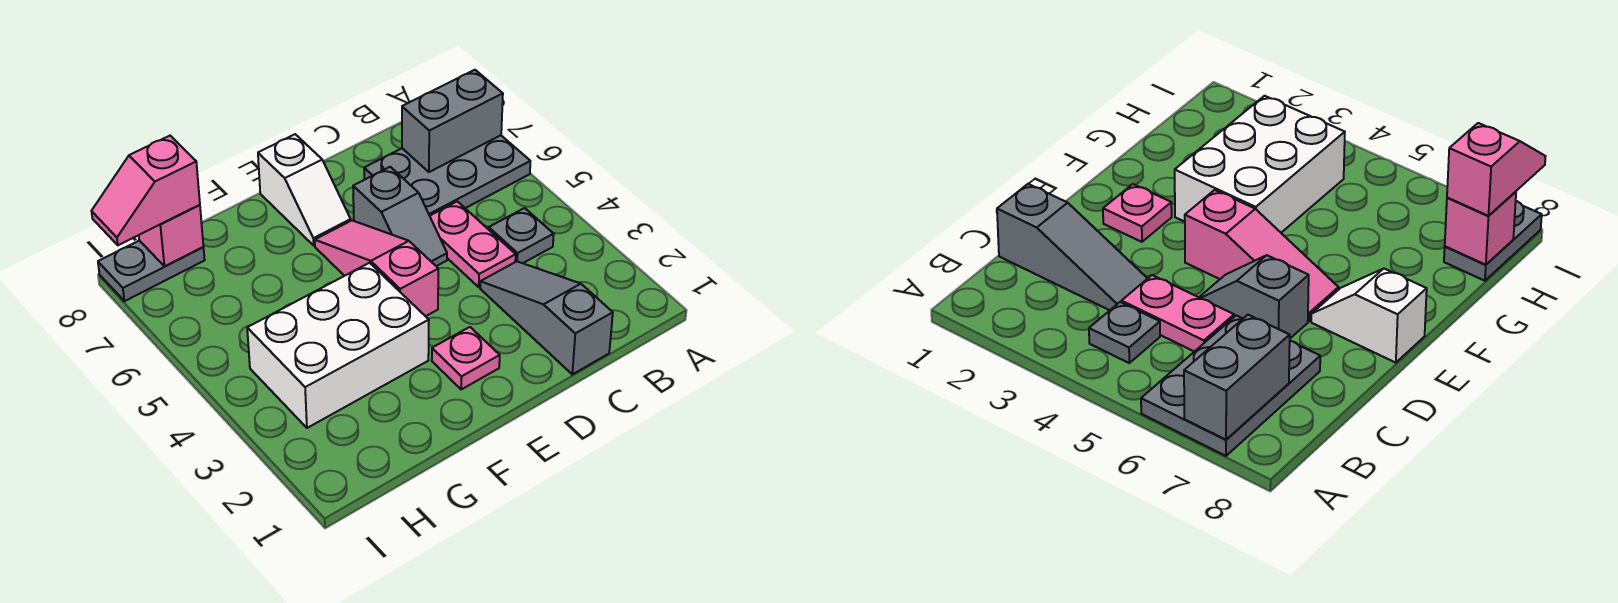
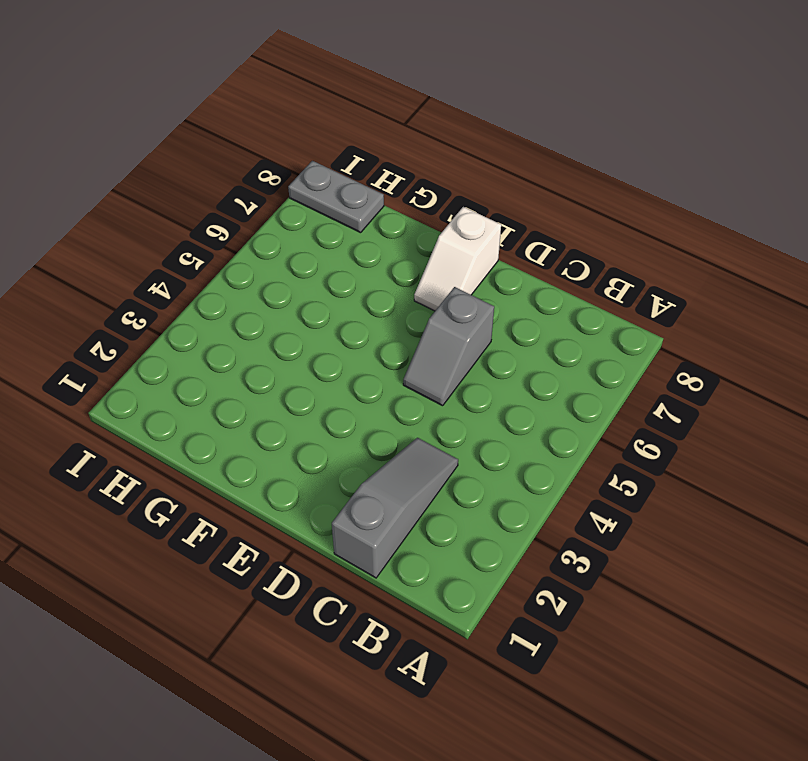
none -> grey plate A6:C7 level 1
none -> grey plate B4 level 1
none -> pink plate C4:C5 level 1

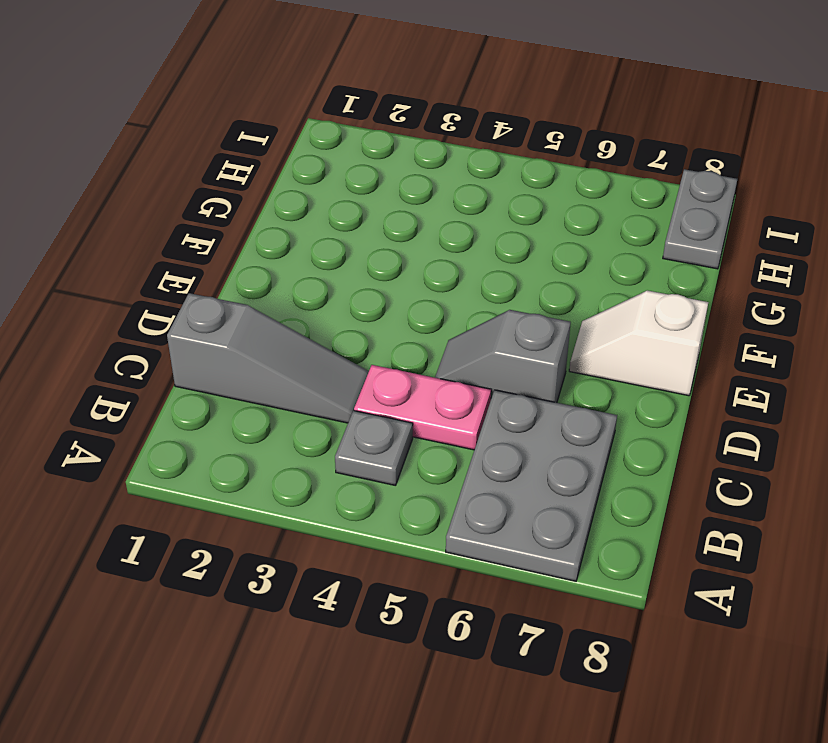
none -> pink plate E2 level 1
none -> pink slope E4:E6 level 1 top 4
none -> white brick F3:H4 level 1

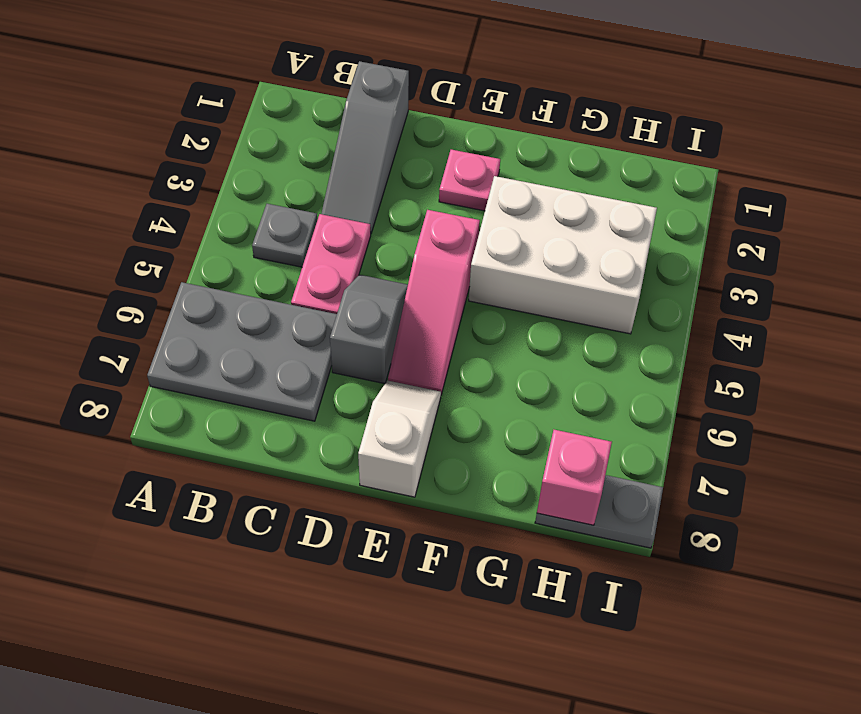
none -> grey brick A7:B7 level 2
none -> pink slope H8:I8 level 3 top H

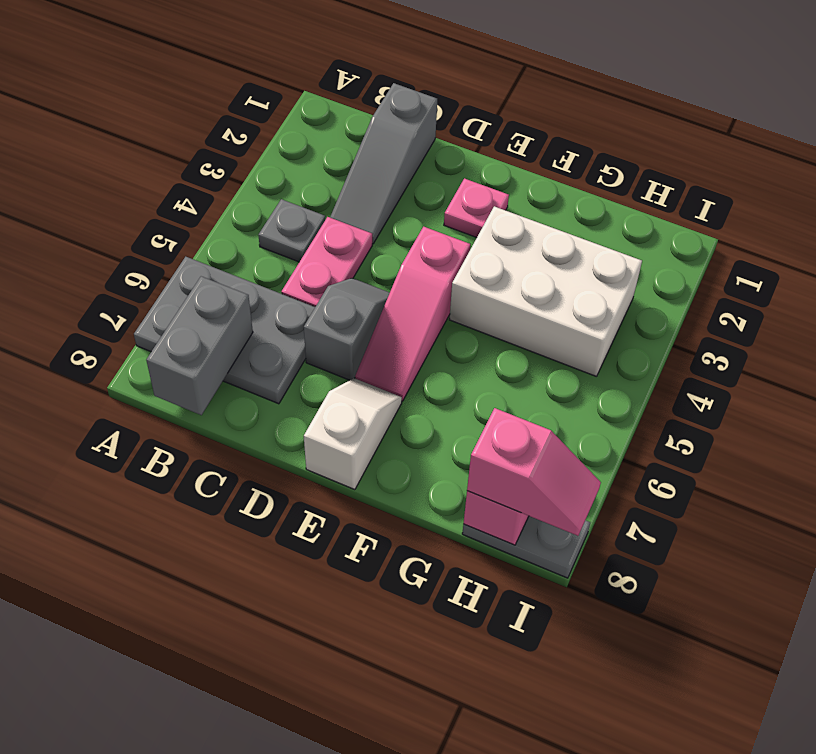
grey brick B7:B8 level 2 -> grey brick A7:B7 level 2

